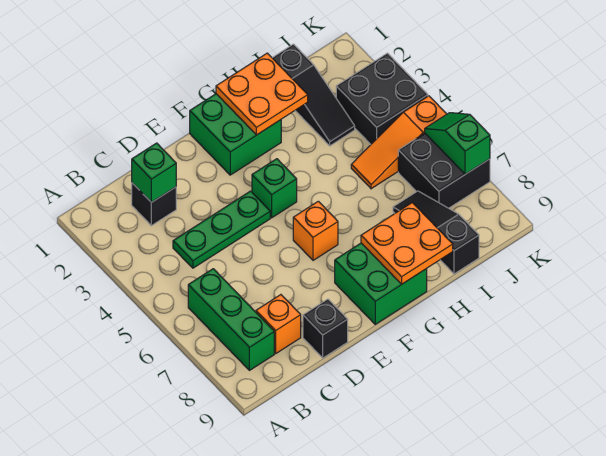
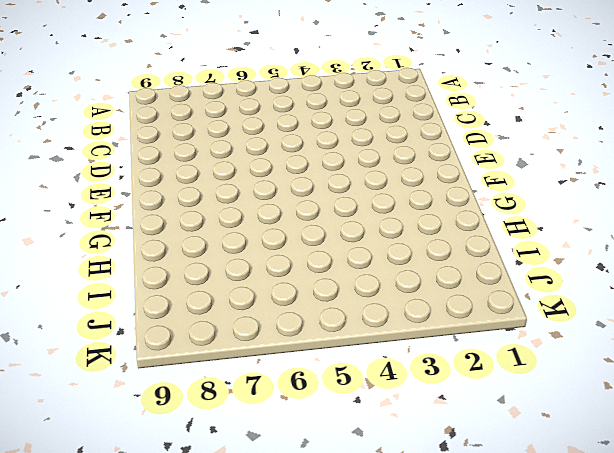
none -> green brick B6:B8 level 1
none -> black brick C2 level 1
none -> green plate C4:E4 level 1

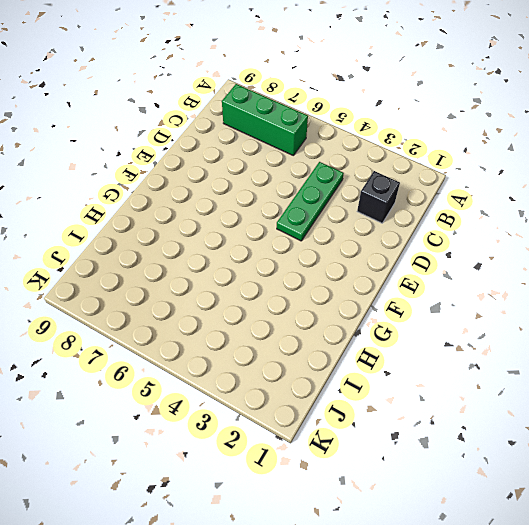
none -> orange brick C8 level 1
none -> black brick D9 level 1
none -> green brick F1:G2 level 1

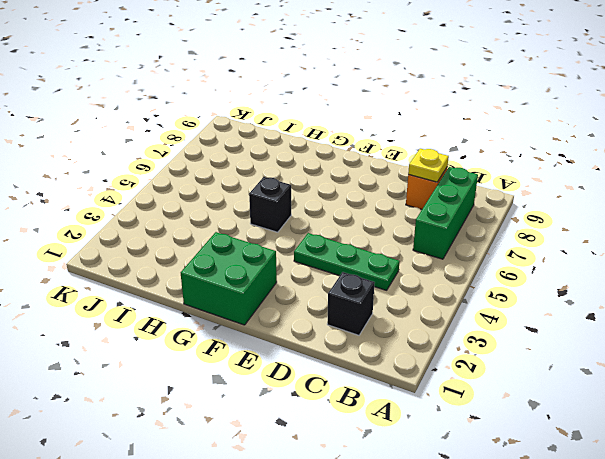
yellow plate C8 level 2 -> none
black brick G5 level 1 -> black brick D9 level 1
none -> green brick F4 level 1
none -> orange brick F6 level 1
none -> green brick F8:G9 level 1

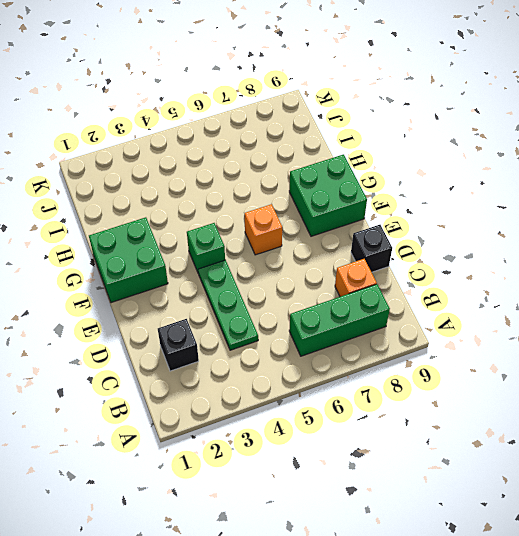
none -> black slope I1:I3 level 1 top 1
none -> orange slope I5:K5 level 1 top K
none -> black slope I7:I9 level 1 top 9

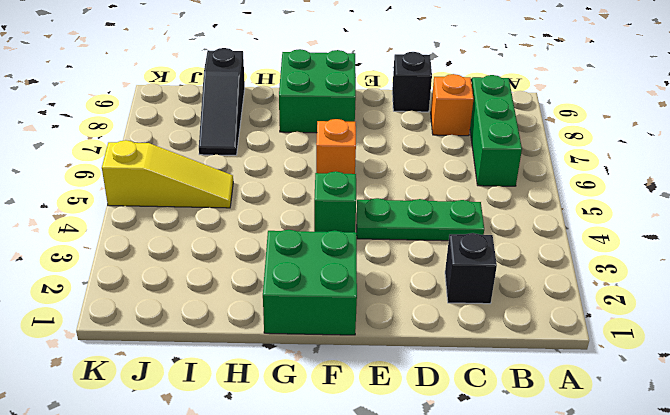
yellow slope I5:K5 level 1 top K -> orange slope I5:K5 level 1 top K
none -> black slope I1:I3 level 1 top 1
none -> black brick J3:K4 level 1
none -> black brick J6:K7 level 1

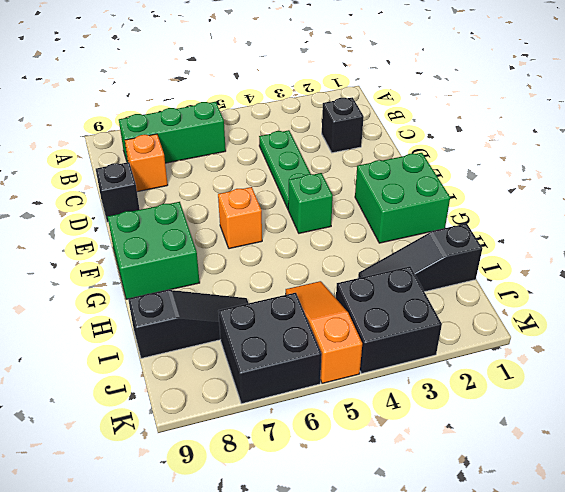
none -> green brick C2 level 2
none -> orange plate G1:H2 level 2
none -> orange plate G8:H9 level 2

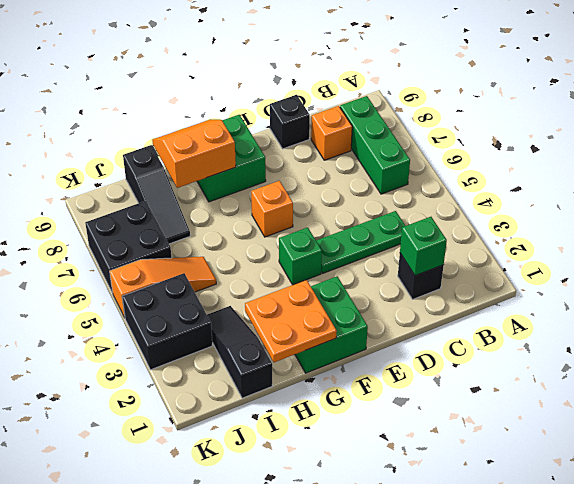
orange slope G8:H9 level 2 top 8 -> orange plate G8:H9 level 2
none -> green slope K6:K7 level 2 top 7

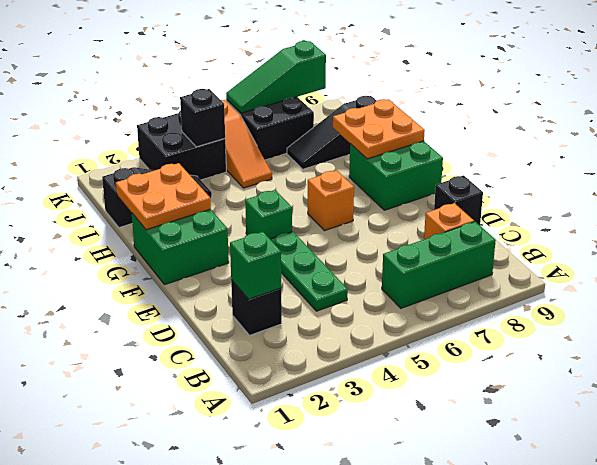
black brick J4 level 2 -> none
green slope K6:K8 level 2 top 8 -> green slope K6:K7 level 2 top 7

